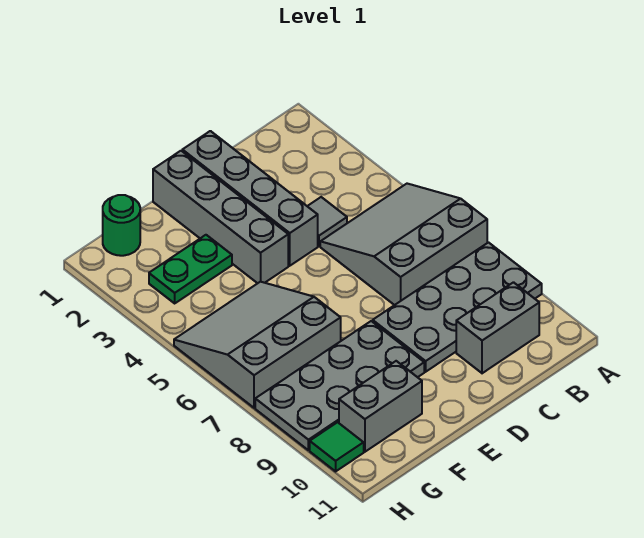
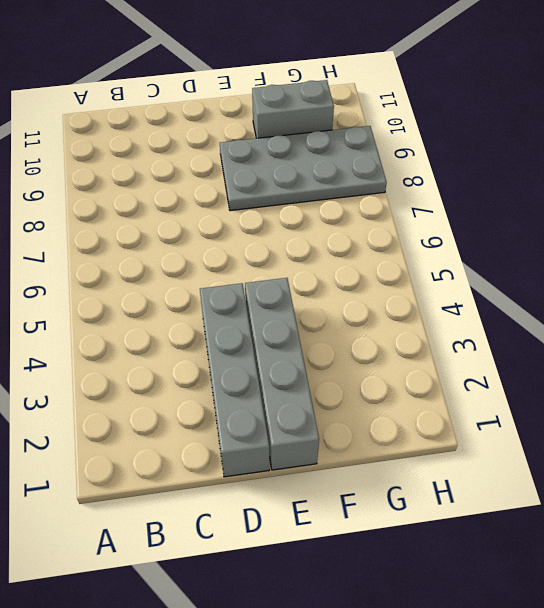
none -> grey slope A5:C7 level 1 top 7
none -> grey plate A8:D9 level 1
none -> grey brick B10:C10 level 1

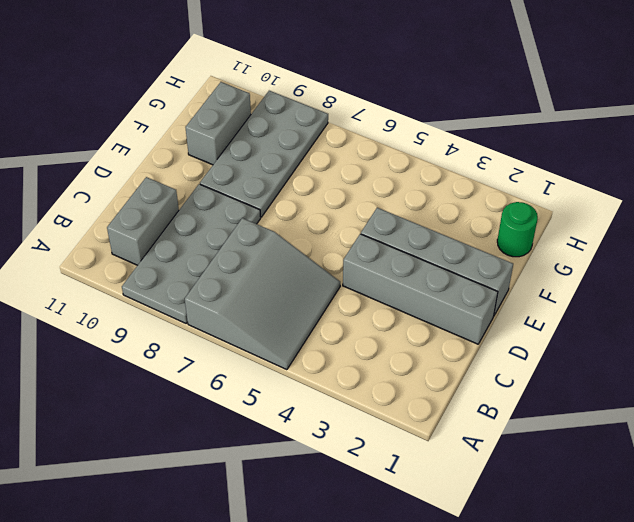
none -> grey tile C4 level 1
none -> green plate F3:G3 level 1
none -> grey slope F5:H7 level 1 top 7

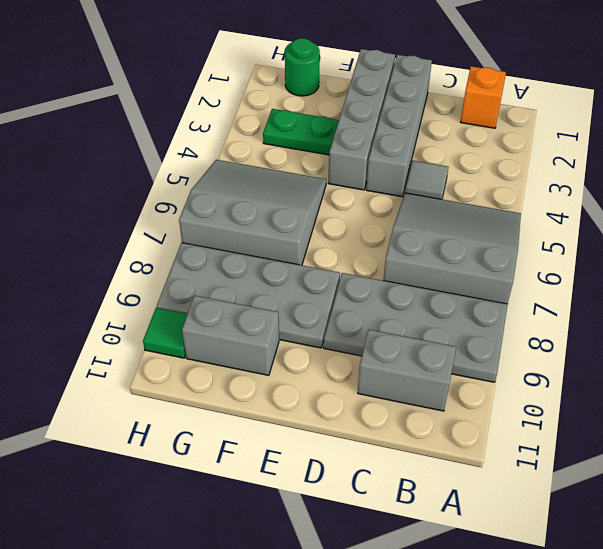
orange brick B1 level 1 -> none

